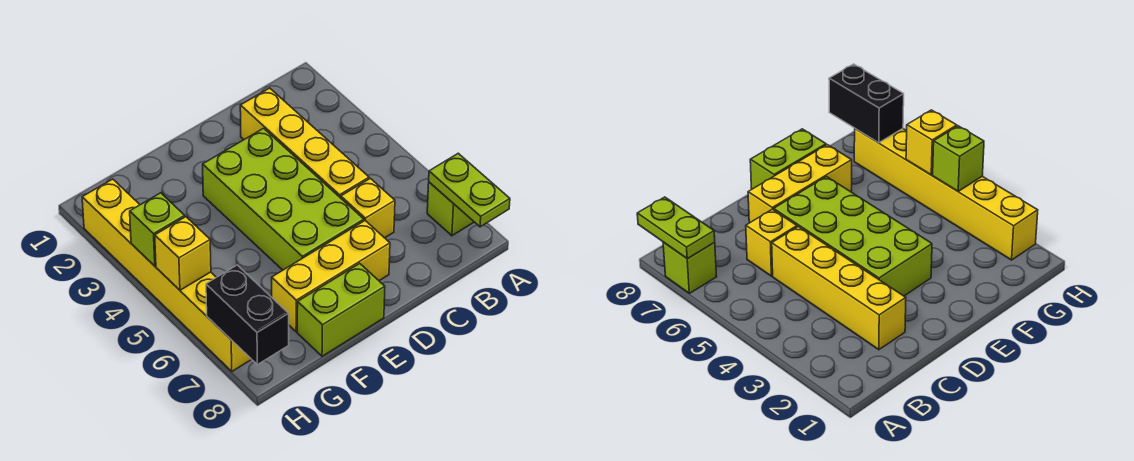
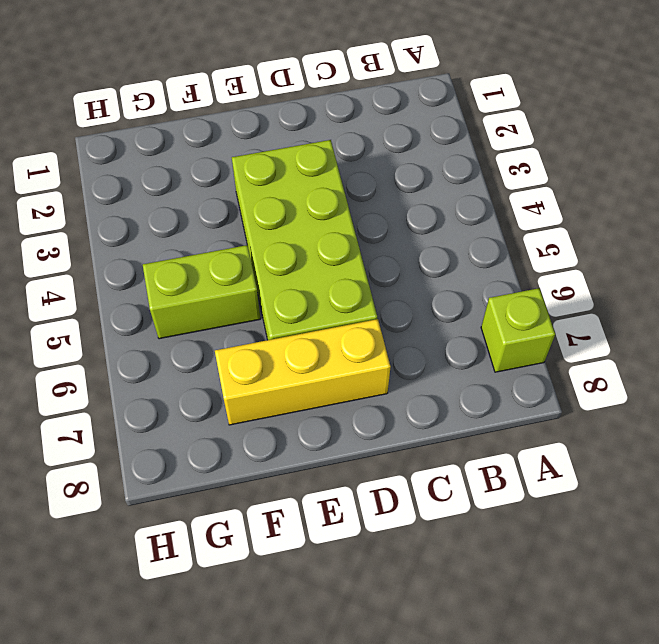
lime brick F5:G5 level 1 -> lime brick E8:F8 level 1
none -> yellow brick C2:C5 level 1
none -> yellow brick C6 level 1

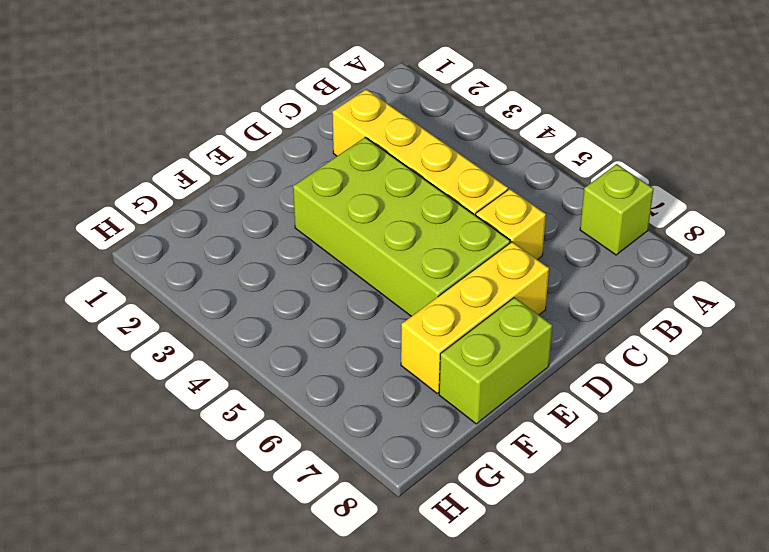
none -> yellow brick H2:H7 level 1
none -> lime plate A7:A8 level 2

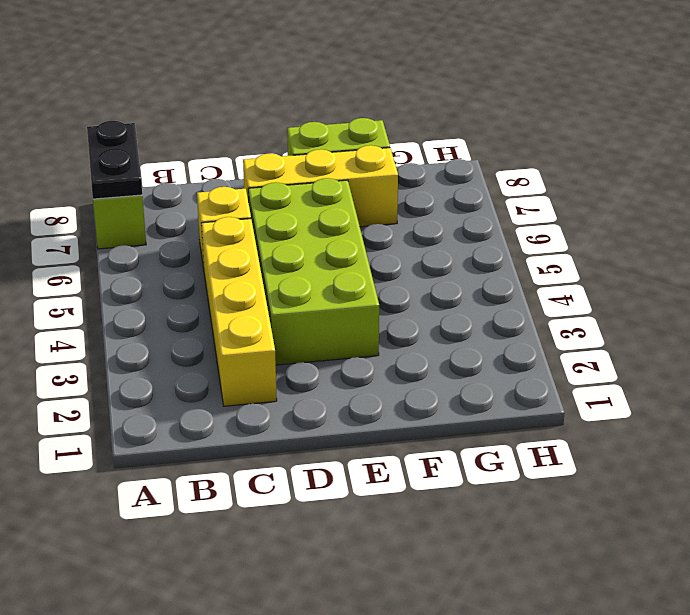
black plate A7:A8 level 2 -> lime plate A7:A8 level 2
none -> yellow brick H2:H7 level 1
none -> lime brick H4 level 2

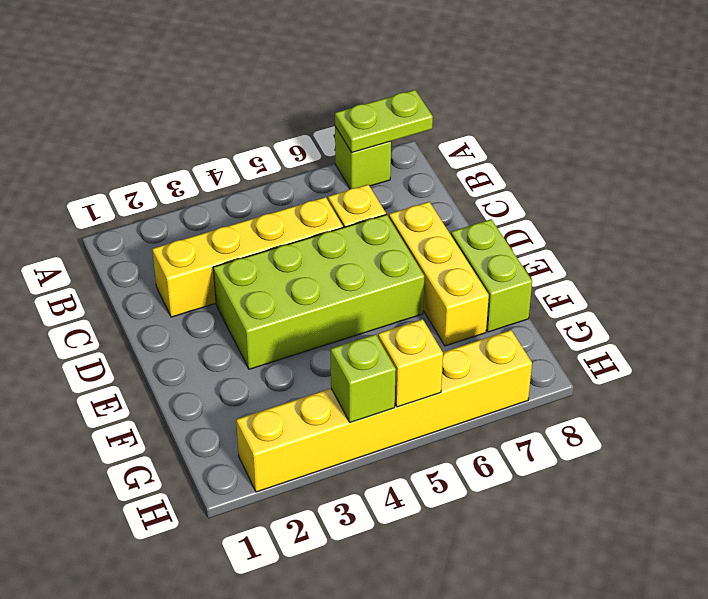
none -> black brick H7:H8 level 2

